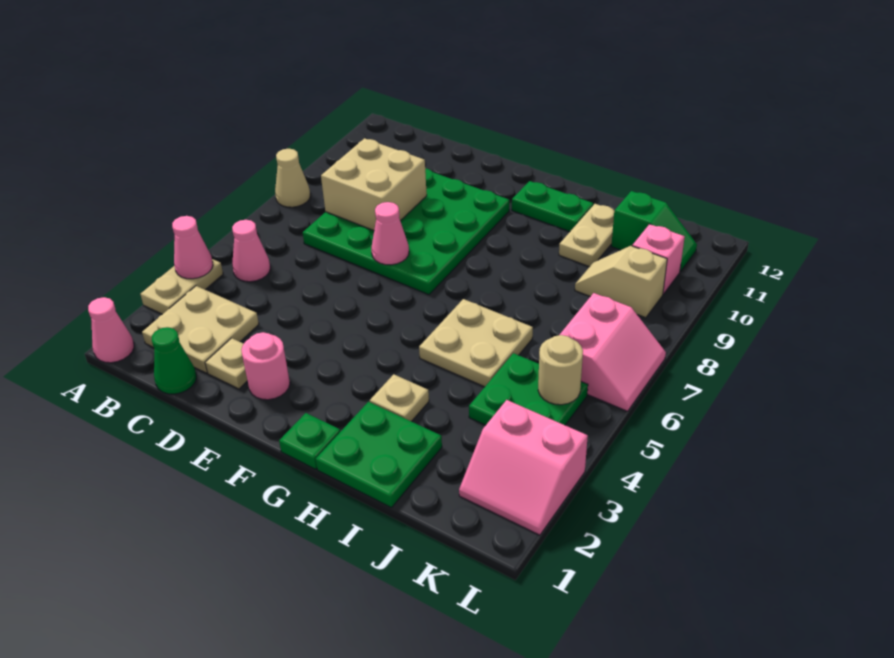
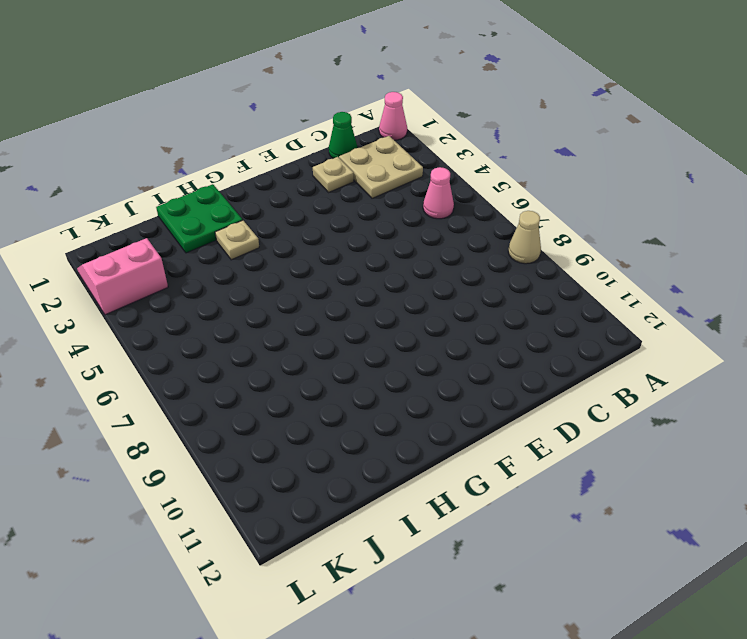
none -> tan plate A3:A4 level 1
none -> green plate C7:F10 level 1
none -> pink round brick E2 level 1

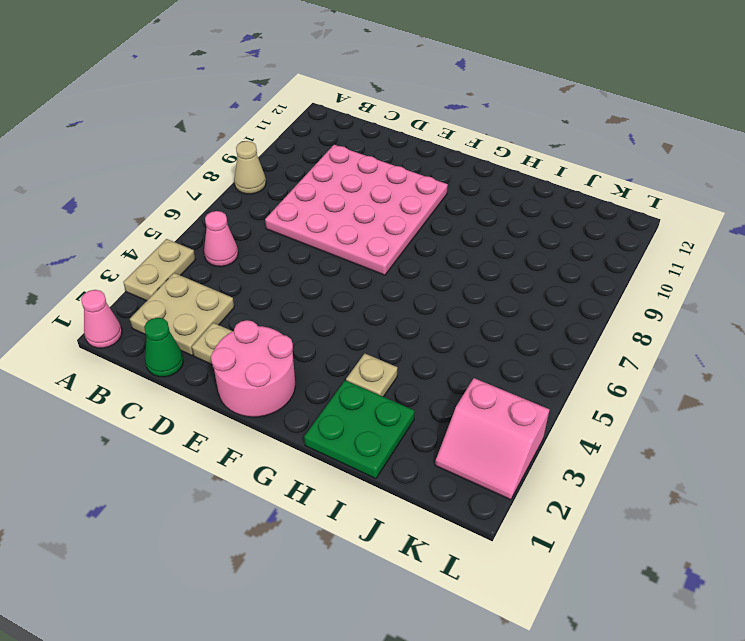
pink plate C7:F10 level 1 -> green plate C7:F10 level 1
pink round brick E1:F2 level 1 -> pink round brick E2 level 1
none -> green plate G1 level 1
none -> green plate G11:H11 level 1
none -> tan plate H5:I6 level 1

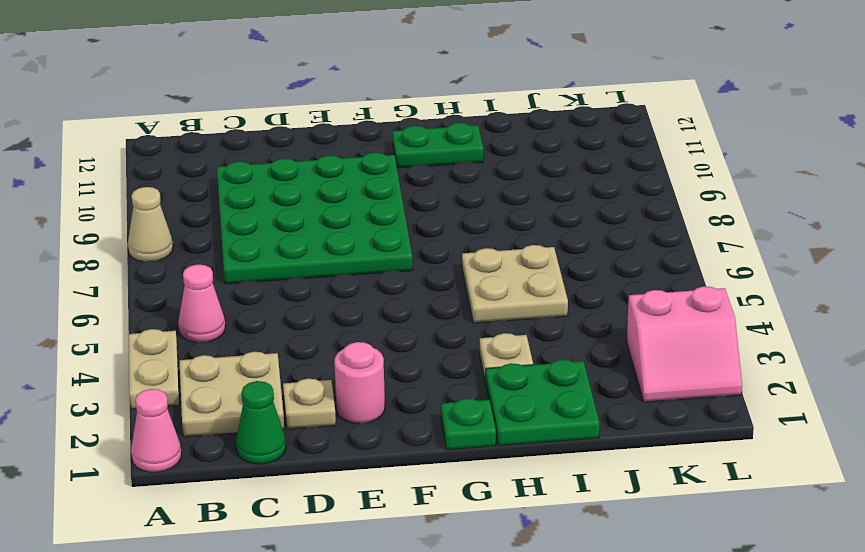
none -> tan plate I10:I11 level 1
none -> green plate J4:K5 level 1
none -> tan slope J9:K9 level 1 top K

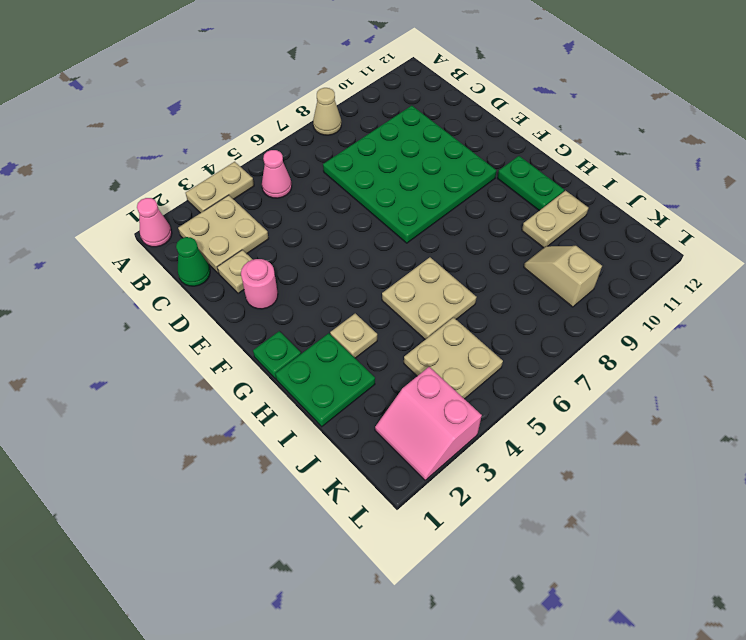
tan plate J4:K5 level 1 -> green plate J4:K5 level 1
none -> green slope J11:K11 level 1 top J
none -> pink slope K6:L7 level 1 top K
none -> pink brick K10 level 1

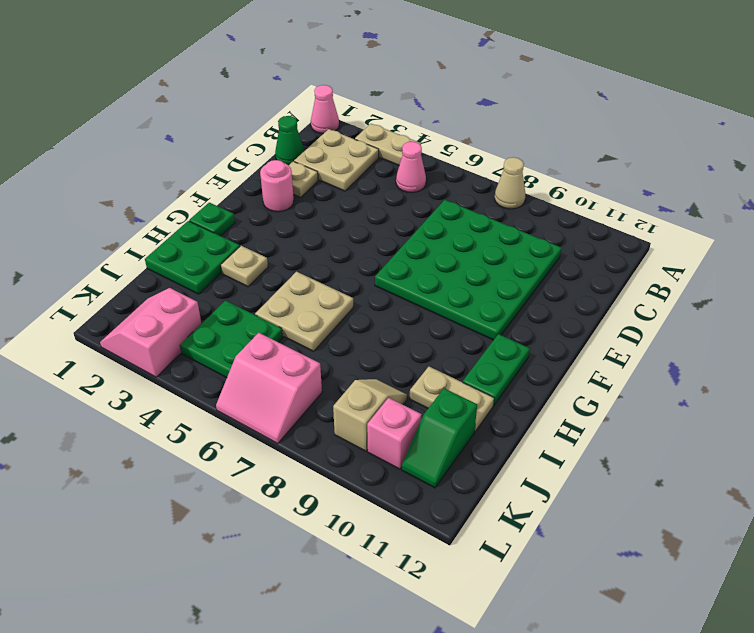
none -> pink cone A4 level 2
none -> tan brick C8:D9 level 2
none -> pink cone E7 level 2

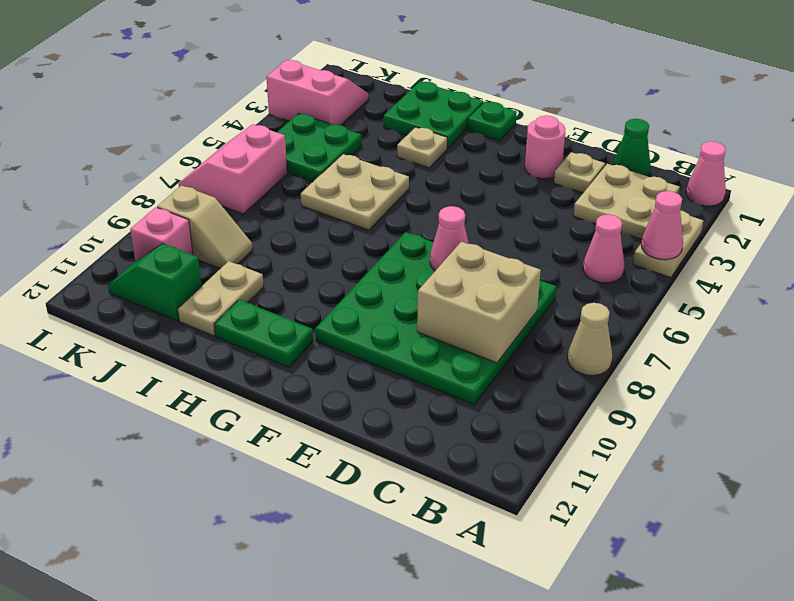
none -> tan round brick K5 level 2

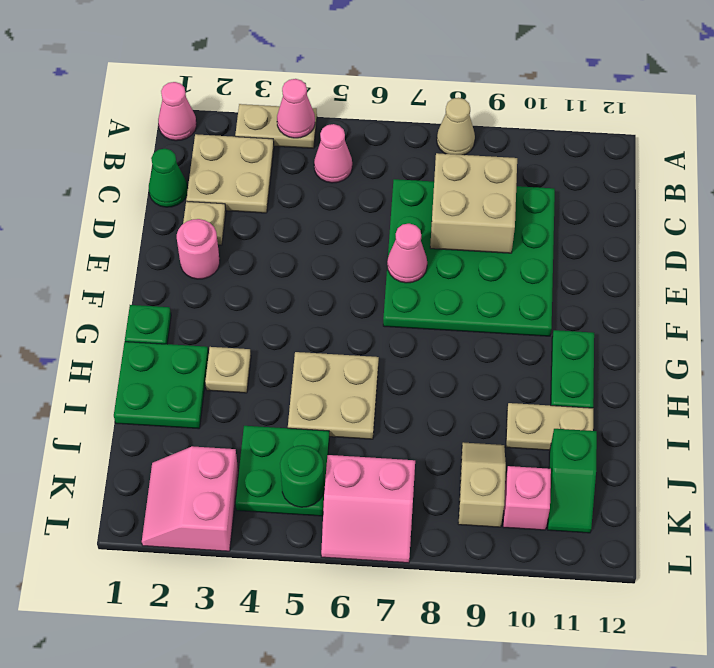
green round brick K5 level 2 -> tan round brick K5 level 2

